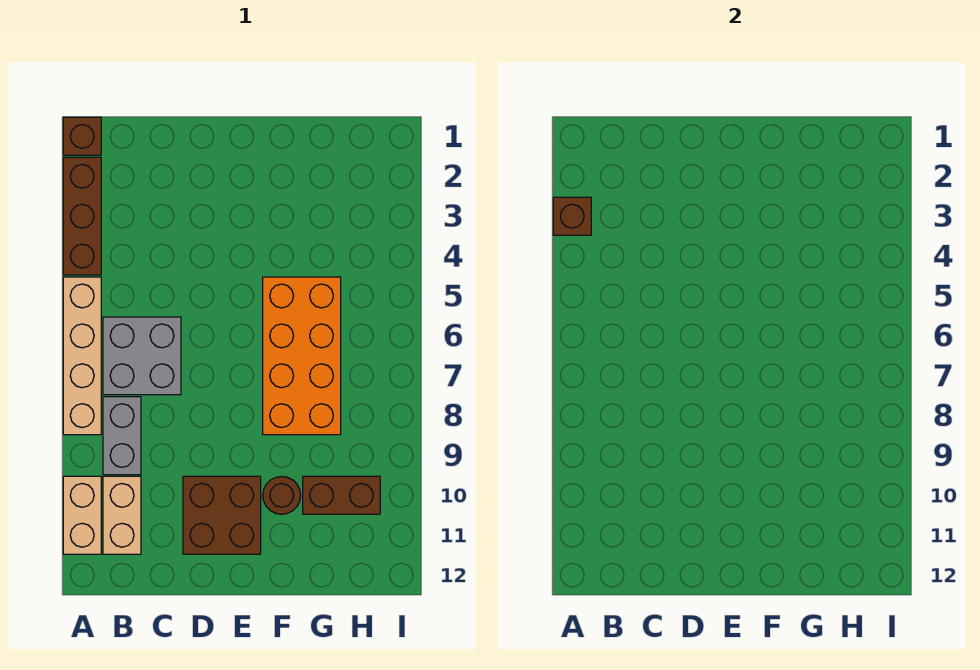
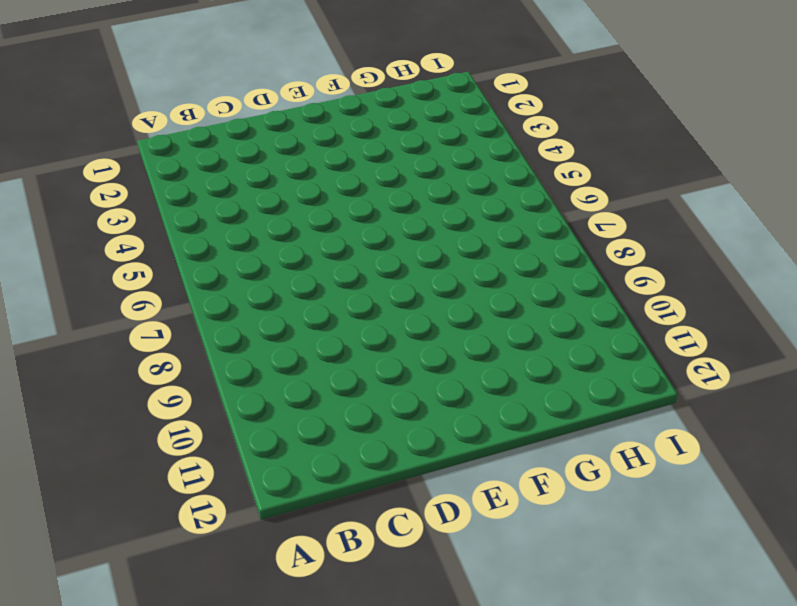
none -> brown brick A1 level 1
none -> brown brick A2:A4 level 1
none -> tan brick A5:A8 level 1

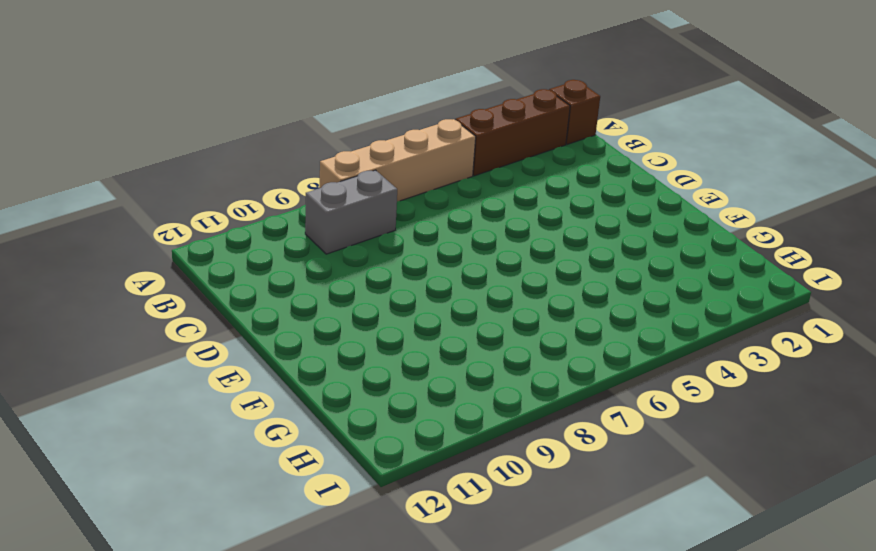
none -> tan brick A10:A11 level 1
none -> grey brick B6:C7 level 1
none -> tan brick B10:B11 level 1

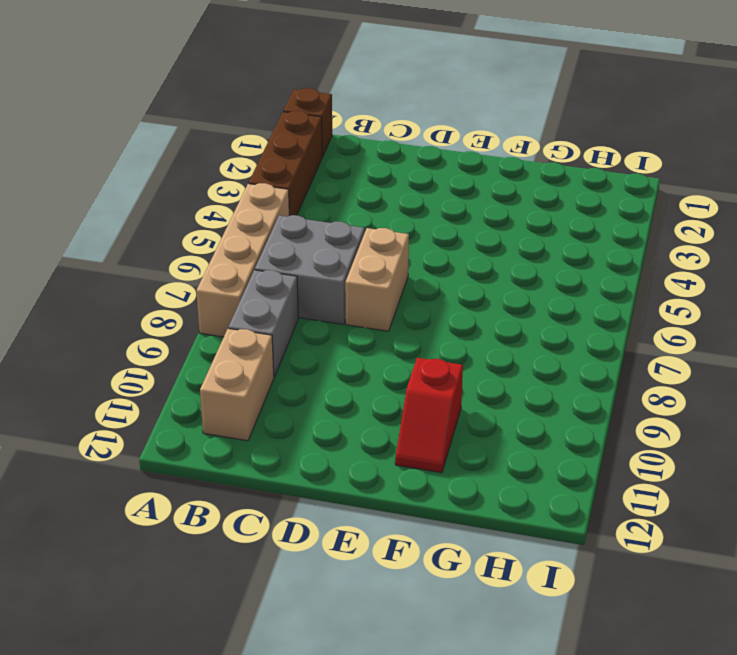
tan brick D6:D7 level 1 -> tan brick A10:A11 level 1
red slope F10:F11 level 1 top 10 -> brown round brick F10 level 1
none -> brown brick D10:E11 level 1
none -> orange brick F5:G8 level 1
none -> brown brick G10:H10 level 1

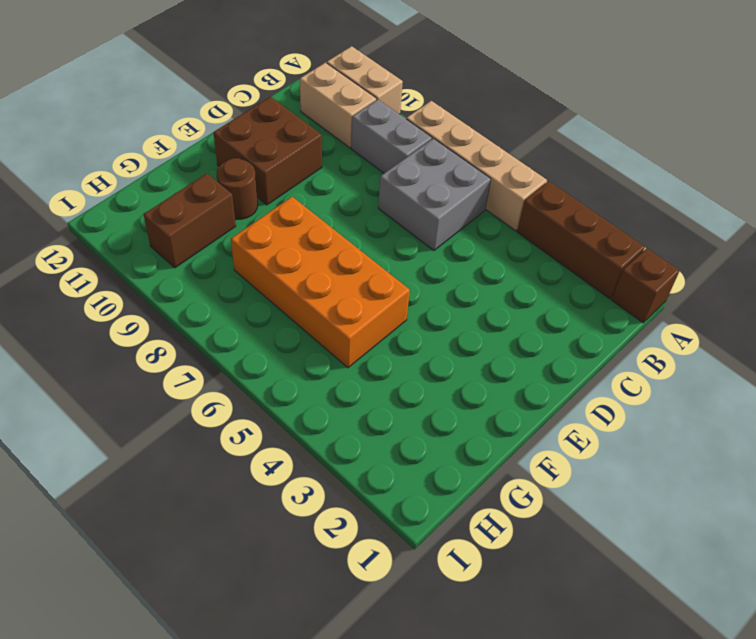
none -> brown brick A3 level 2

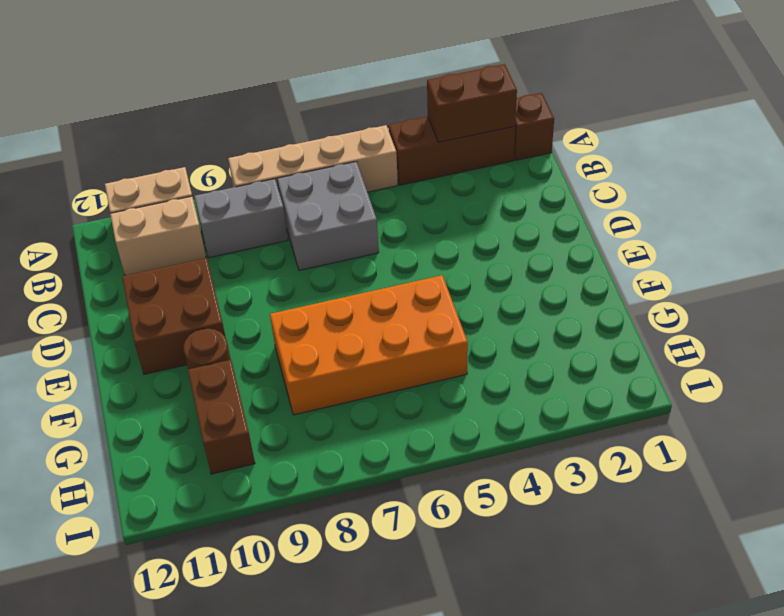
brown brick A2:A3 level 2 -> brown brick A3 level 2

